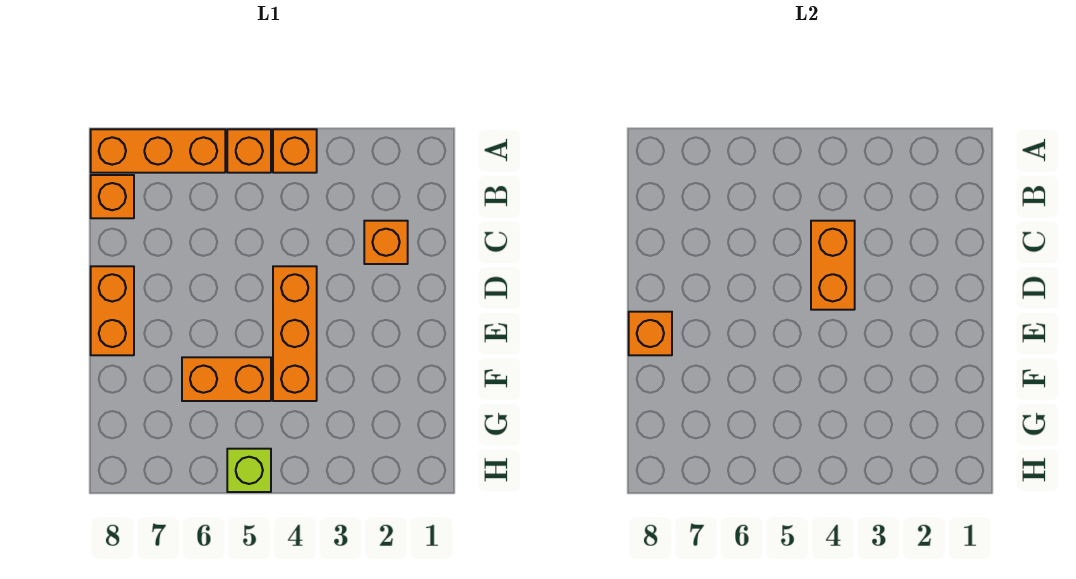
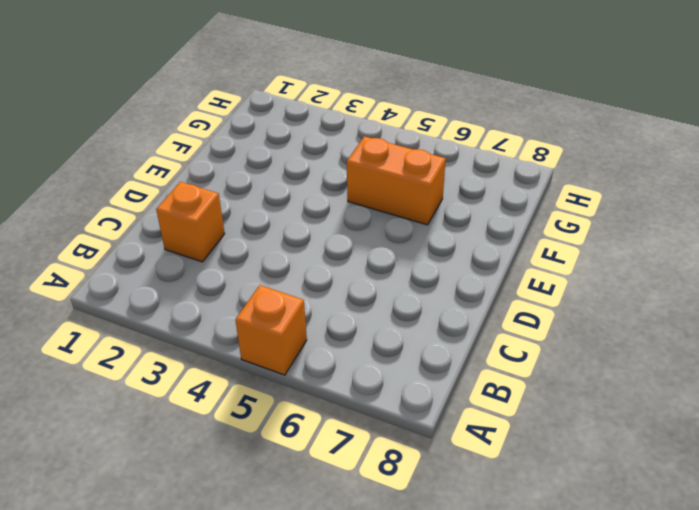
none -> orange brick A4 level 1
none -> orange brick A6:A8 level 1

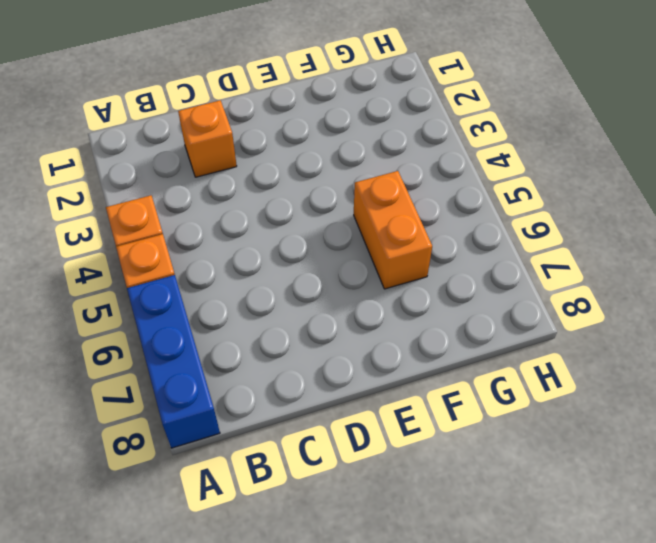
blue brick A6:A8 level 1 -> orange brick A6:A8 level 1
none -> orange brick B8 level 1
none -> orange brick D4:F4 level 1

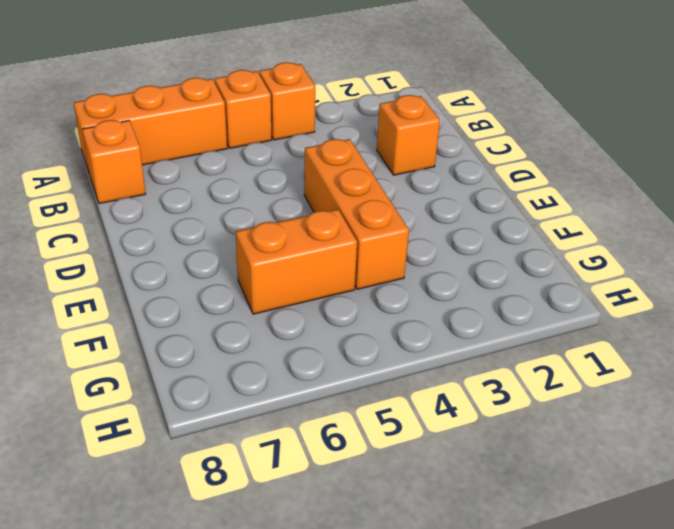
none -> orange brick D8:E8 level 1
none -> lime brick H5 level 1

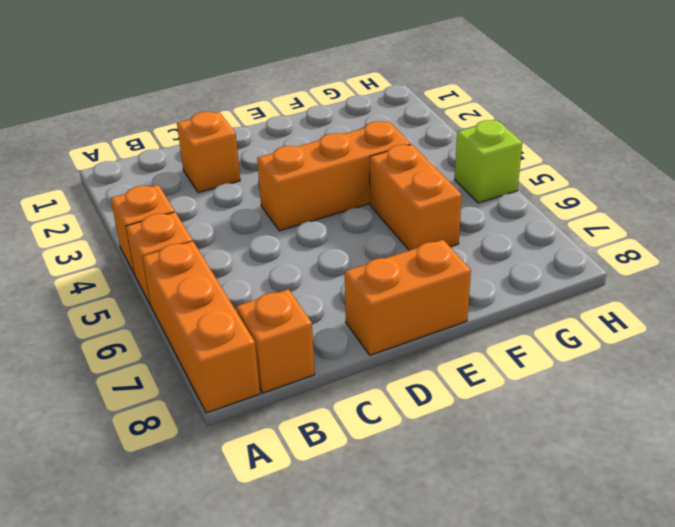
none -> orange brick C4:D4 level 2
none -> orange brick E8 level 2

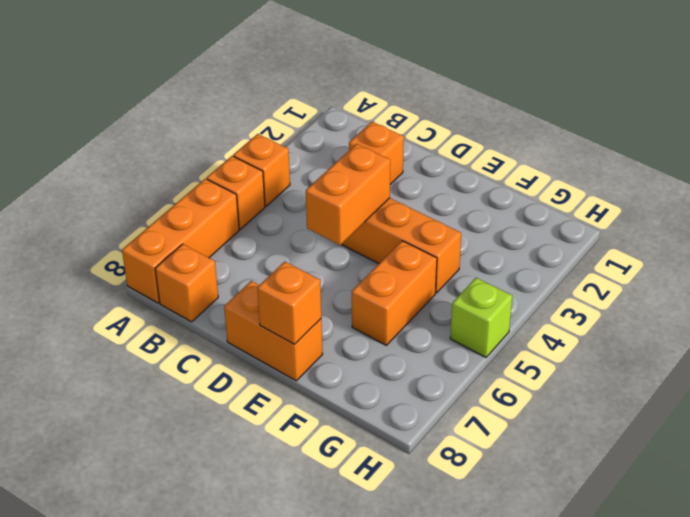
orange brick D4:D5 level 2 -> orange brick C4:D4 level 2

